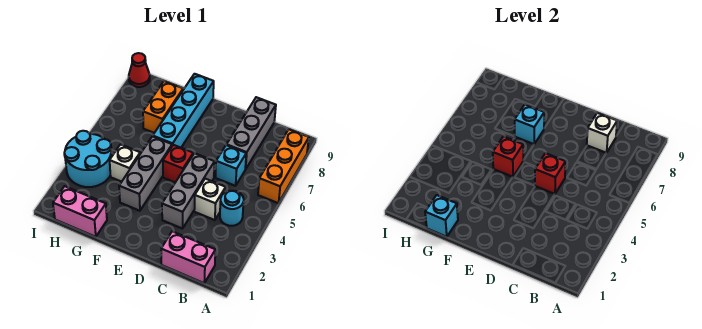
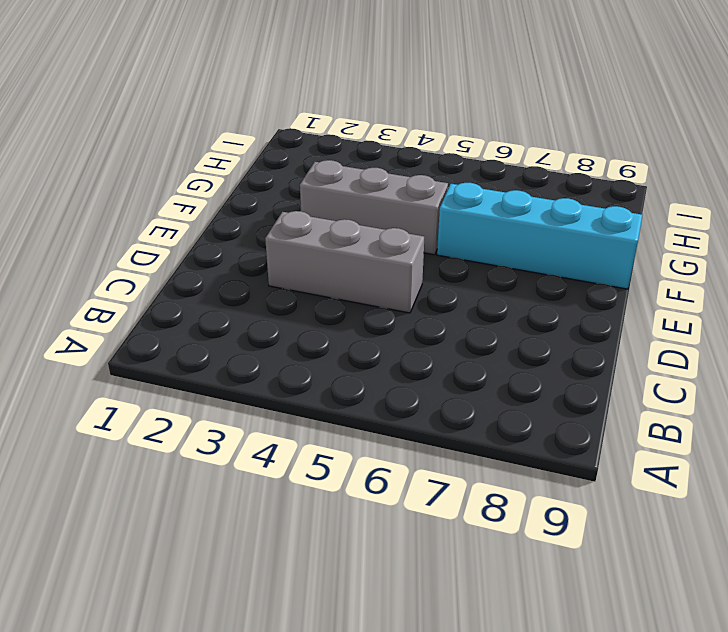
none -> orange brick A6:A8 level 1
none -> pink brick B1:C1 level 1
none -> cyan round brick B4 level 1

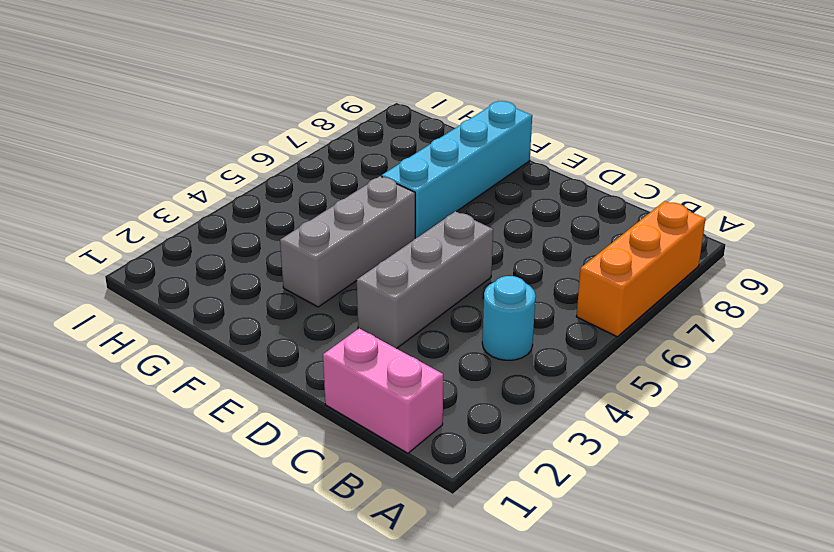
none -> white brick C4 level 1
none -> cyan brick C6 level 1
none -> grey brick C7:C9 level 1

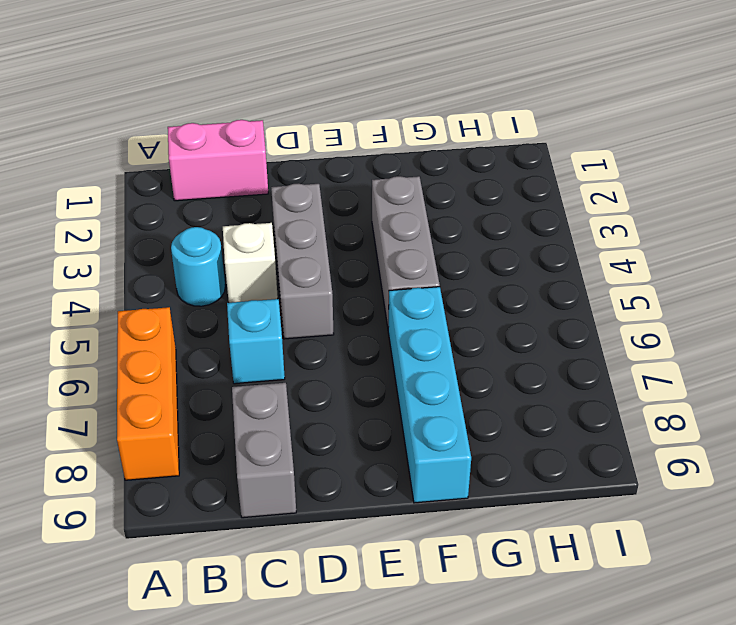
grey brick C8:C9 level 1 -> grey brick C7:C9 level 1
none -> red brick E5 level 1
none -> pink brick G1:H1 level 1
none -> white brick G4 level 1

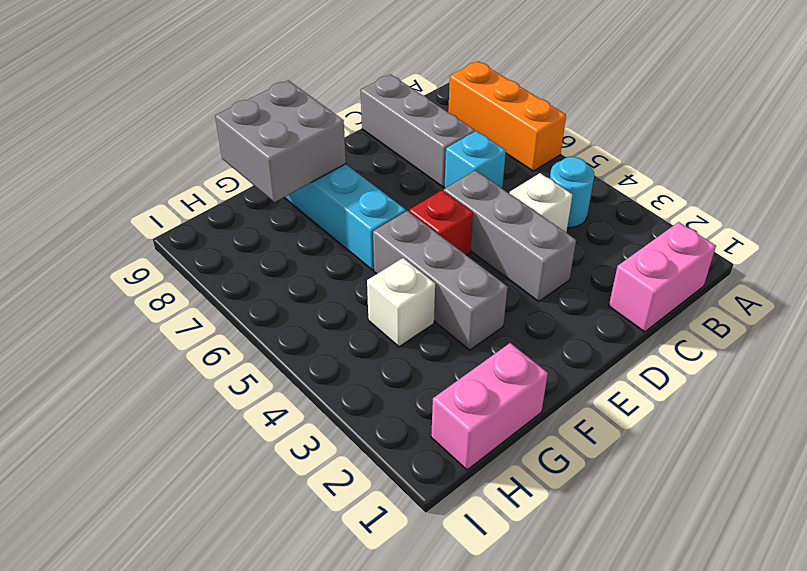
grey brick F8:G9 level 2 -> none
none -> orange brick G7:G8 level 1
none -> cyan round brick H3:I4 level 1
none -> red cone I9 level 1

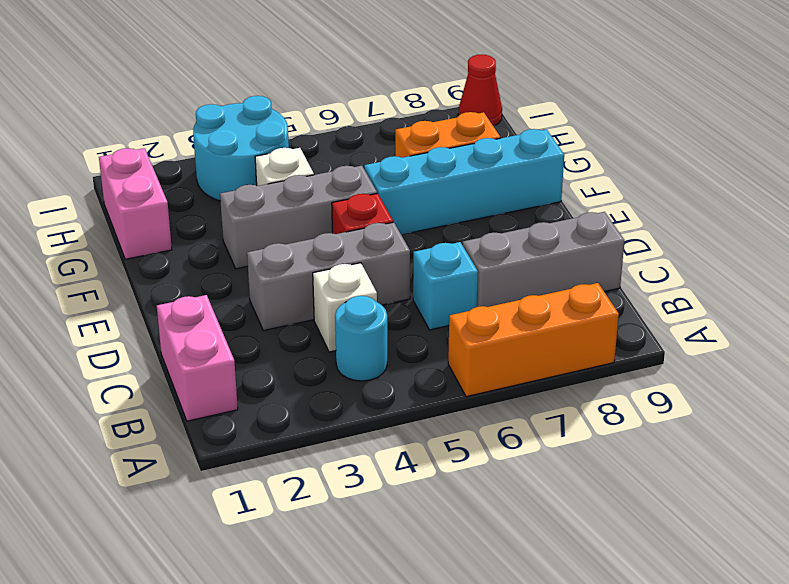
none -> white brick C8 level 2
none -> red brick D5 level 2
none -> red brick F5 level 2

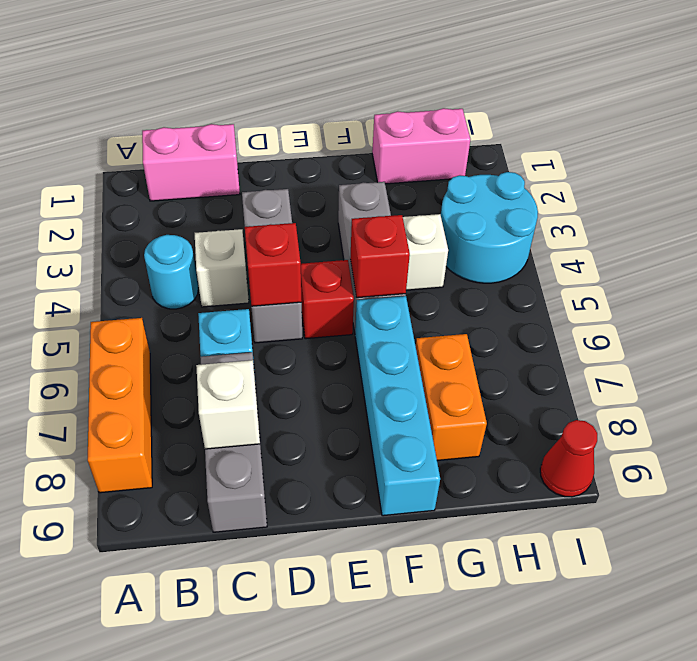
none -> cyan brick F7 level 2
none -> cyan brick G1 level 2

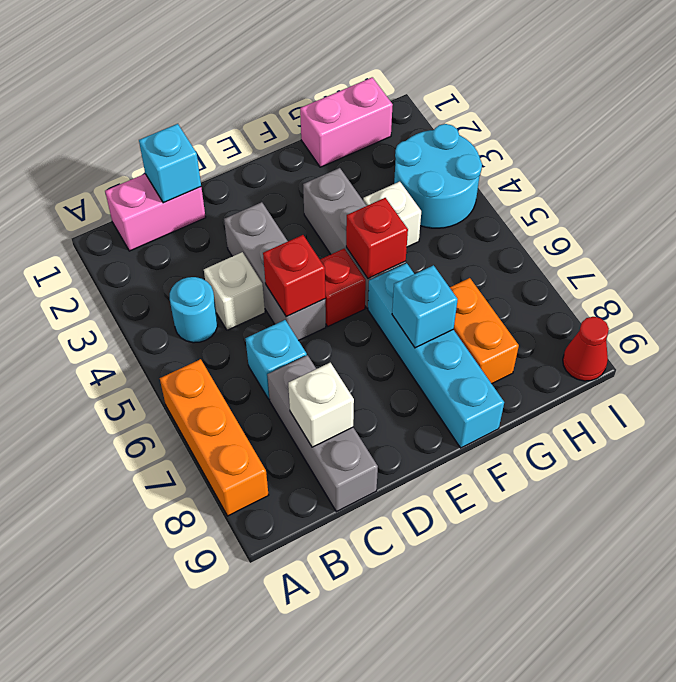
cyan brick C1 level 2 -> cyan brick G1 level 2

